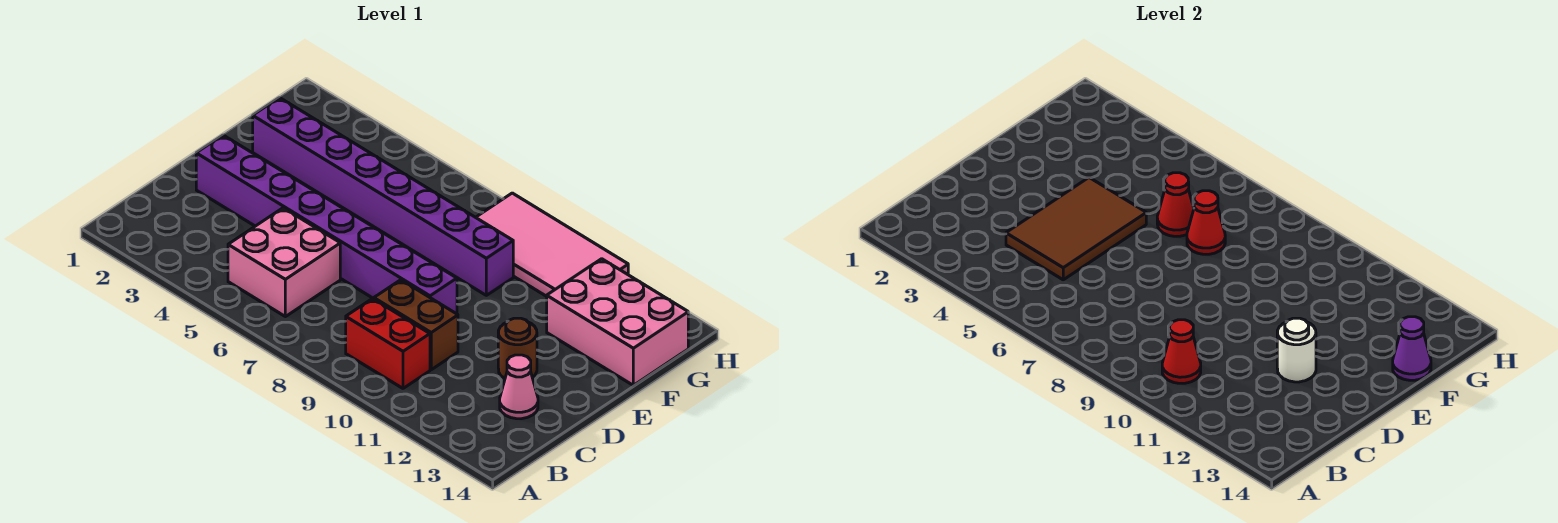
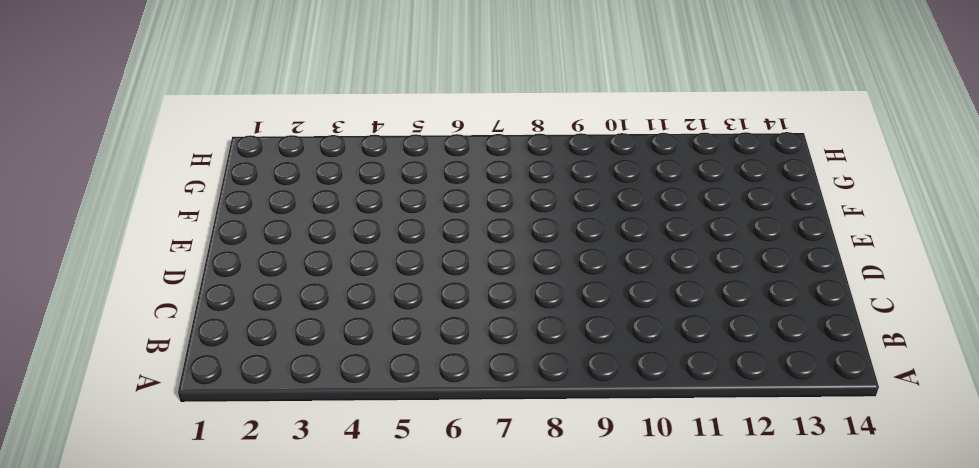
none -> pink brick B5:C6 level 1
none -> red brick B9:B10 level 1
none -> brown brick C9:C10 level 1

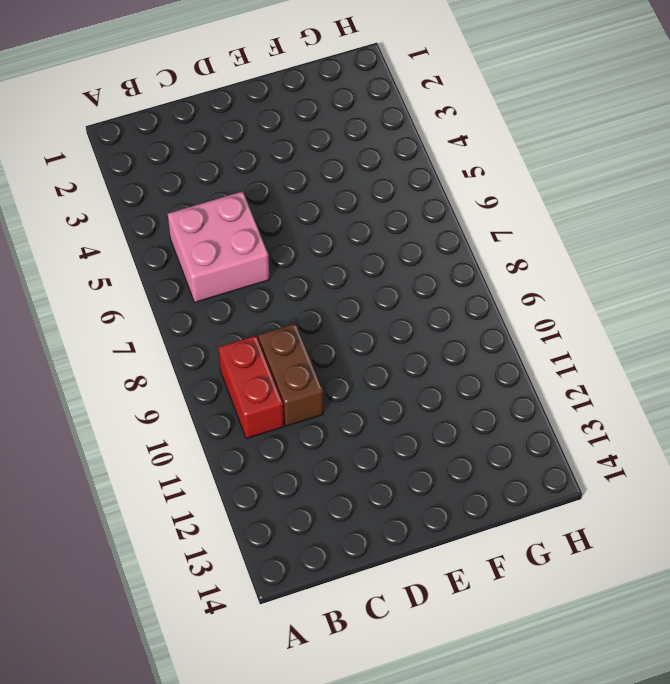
none -> pink cone C13 level 1
none -> purple brick D2:D9 level 1
none -> brown round brick D12 level 1

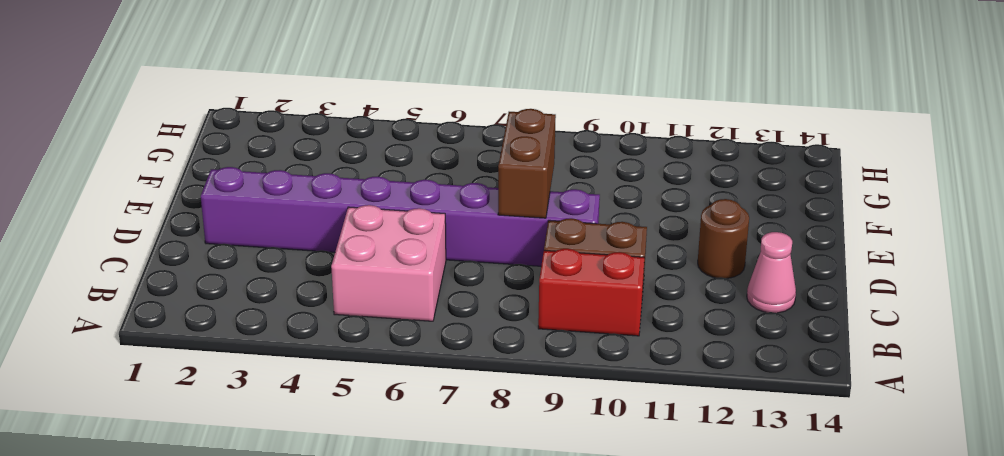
brown brick D8:E8 level 2 -> none
none -> purple brick F2:F9 level 1
none -> pink brick F12:G14 level 1
none -> pink tile G8:H11 level 1

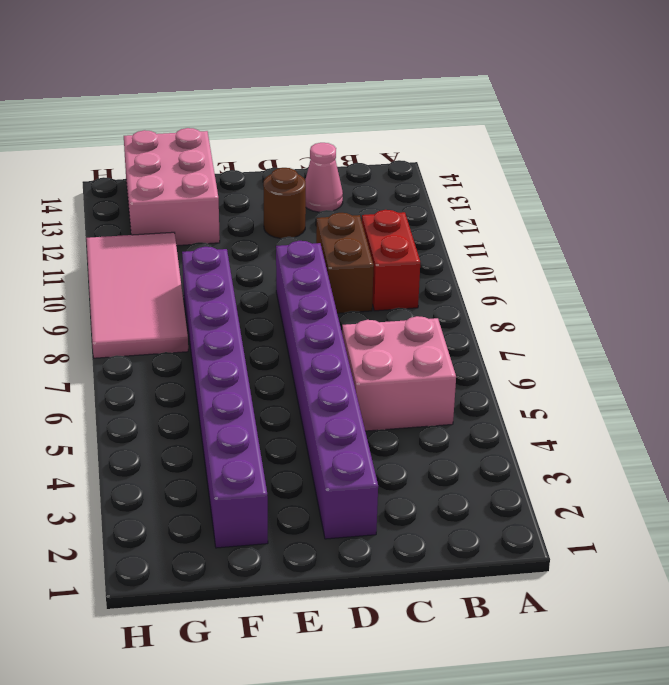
none -> red cone B10 level 2
none -> brown tile C4:E5 level 2
none -> white round brick D12 level 2

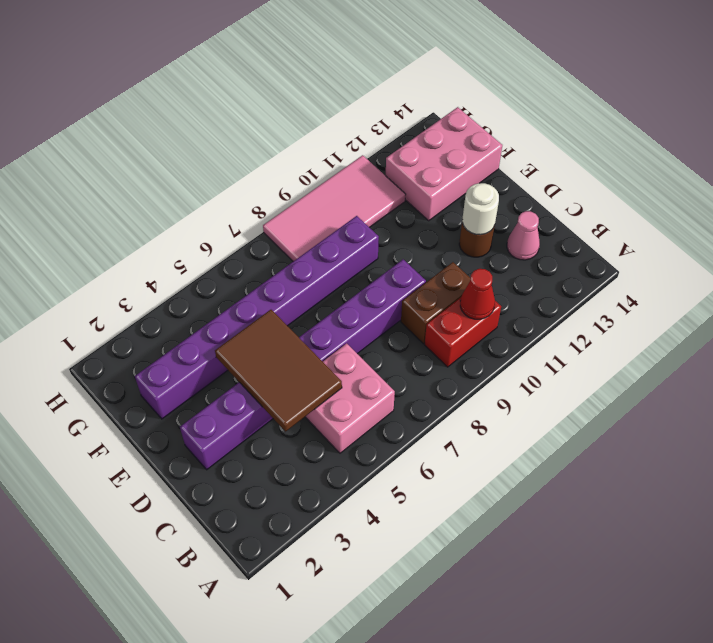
none -> red cone F6 level 2
none -> red cone F7 level 2
none -> purple cone F14 level 2

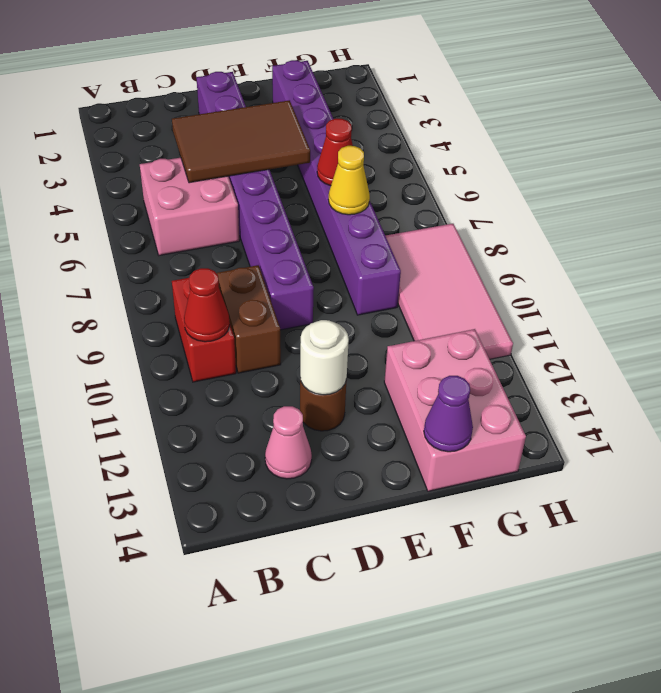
yellow cone F7 level 2 -> red cone F7 level 2

